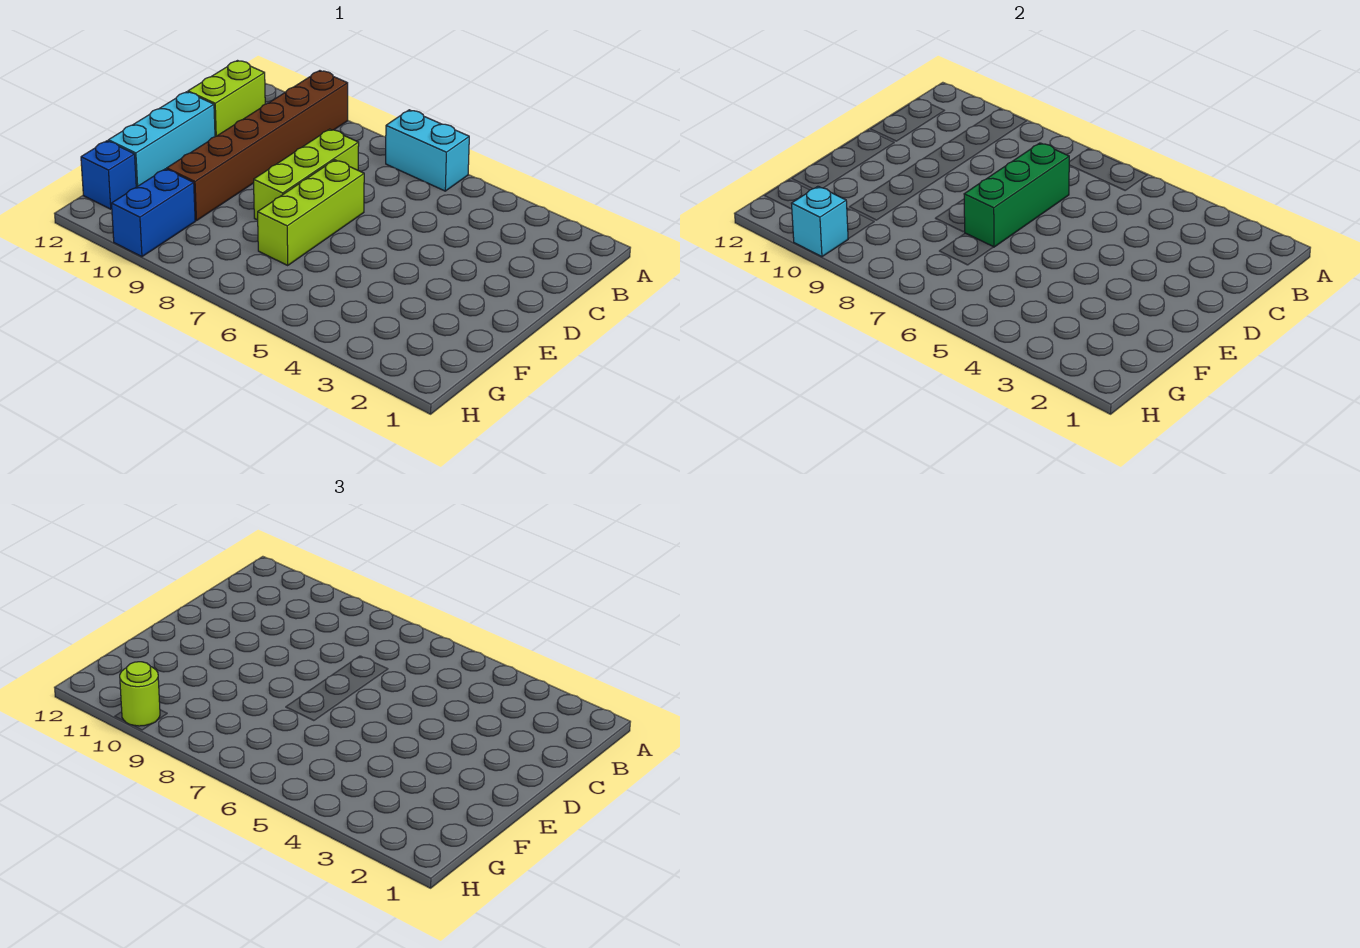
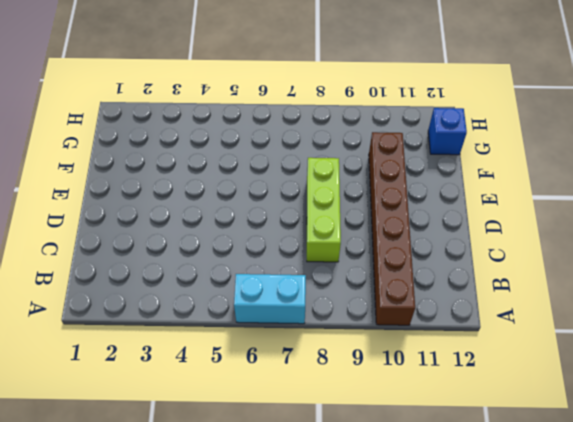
none -> lime brick B12:C12 level 1
none -> lime brick D7:F7 level 1

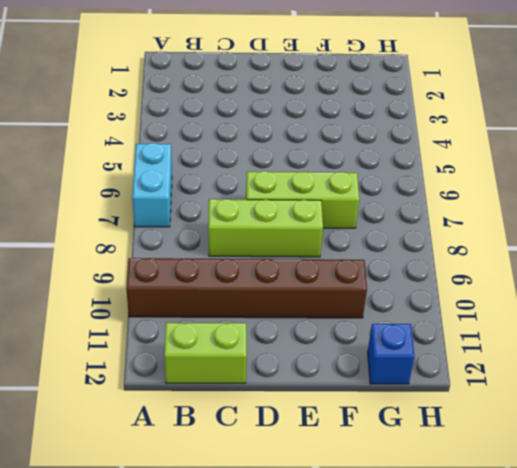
none -> cyan brick D12:F12 level 1
none -> blue brick G10:H10 level 1

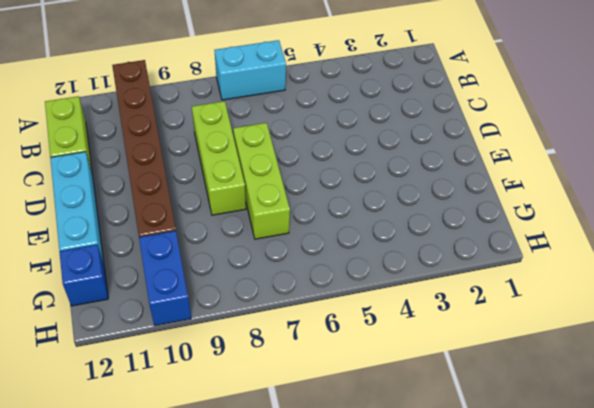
none -> green brick C7:E7 level 2
none -> cyan brick H10 level 2

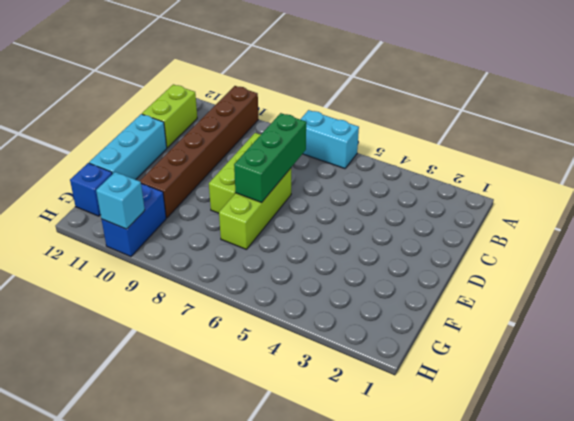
none -> lime round brick H10 level 3

